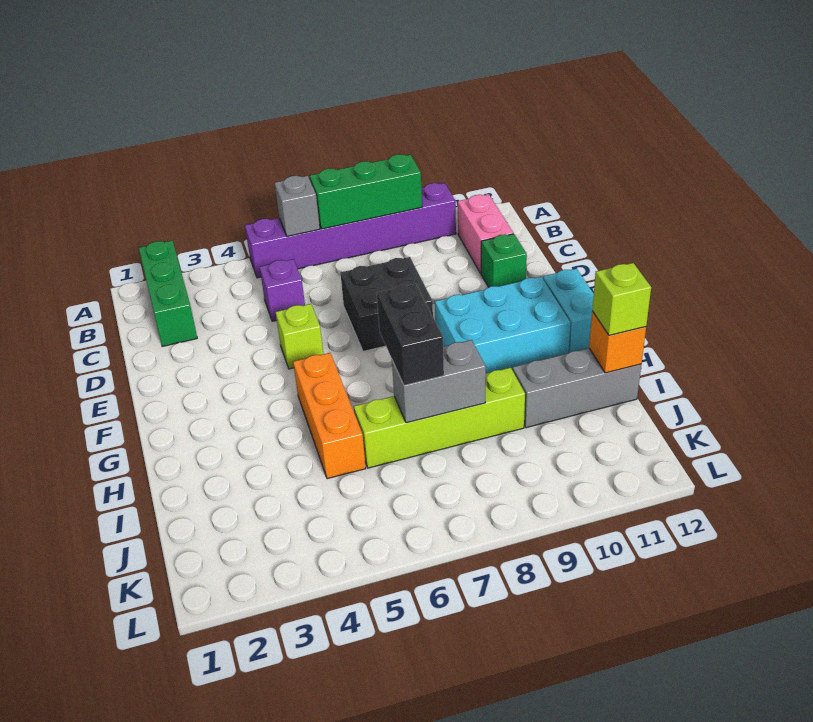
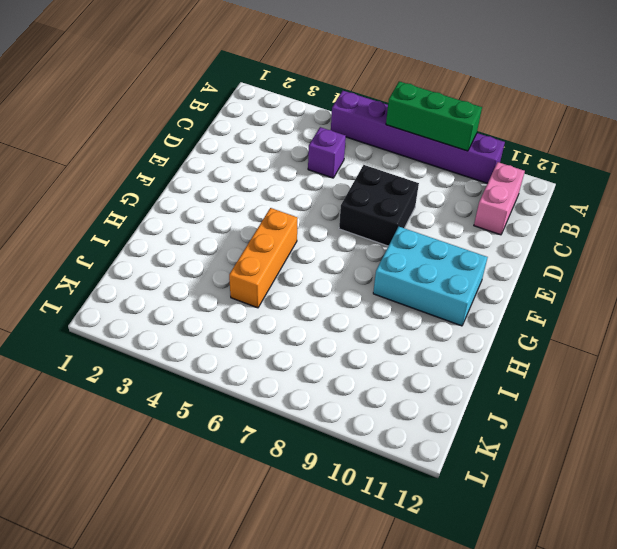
none -> green brick A2:C2 level 1
none -> green brick D11 level 1
none -> lime brick E5 level 1

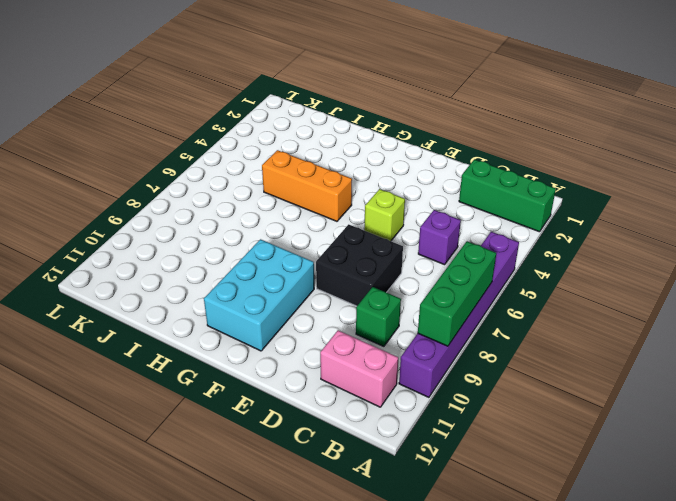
green brick C9 level 1 -> green brick D11 level 1
none -> cyan brick F12:G12 level 1
none -> lime brick I6:I9 level 1
none -> grey brick I10:I12 level 1

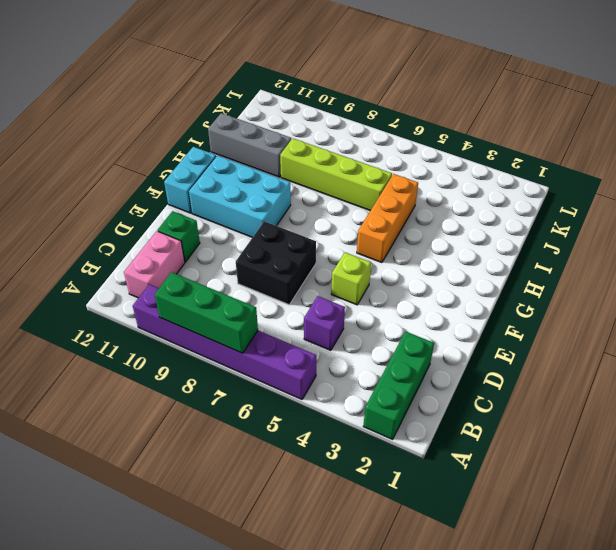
none -> grey brick A6 level 2
none -> grey brick I7:I8 level 2
none -> orange brick I12 level 2

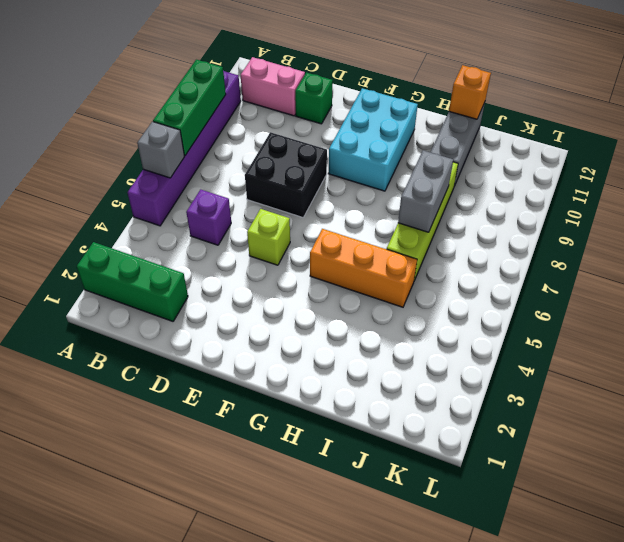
none -> cyan brick F12:G12 level 1
none -> black brick H7:I7 level 3
none -> lime brick I12 level 3

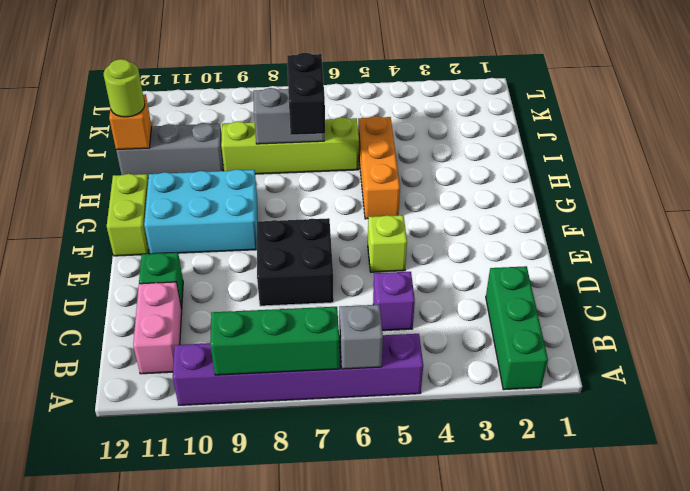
lime brick F12:G12 level 1 -> cyan brick F12:G12 level 1
lime round brick I12 level 3 -> lime brick I12 level 3

